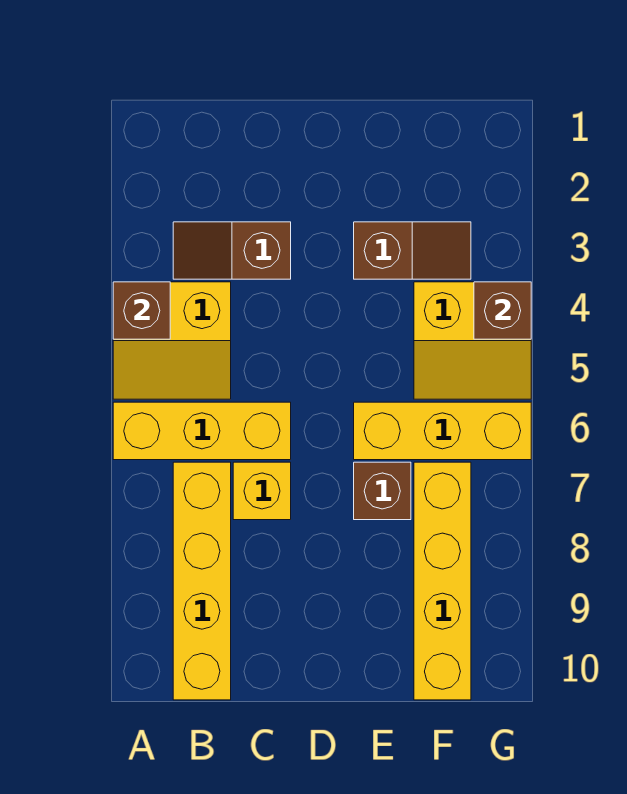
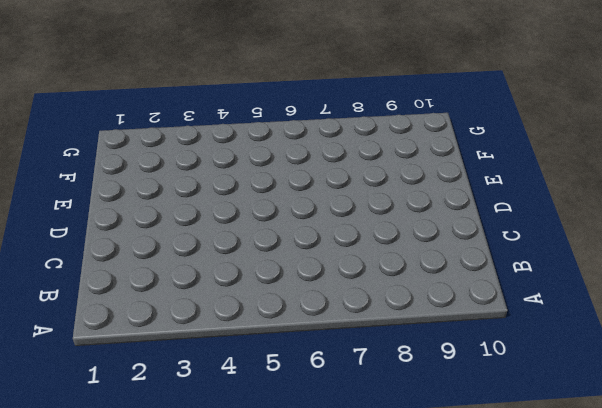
none -> yellow slope A4:B5 level 1 top 4
none -> yellow brick A6:C6 level 1
none -> brown slope B3:C3 level 1 top C

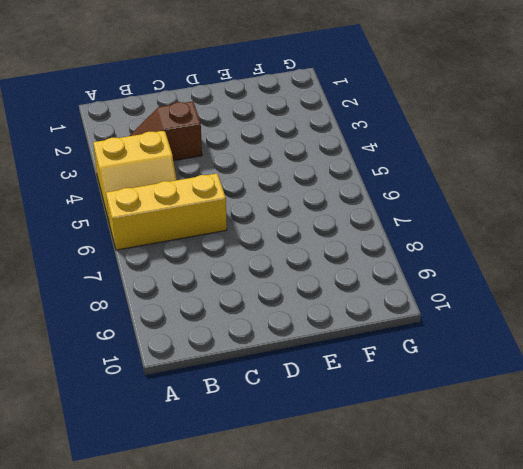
none -> yellow brick B7:B10 level 1
none -> yellow brick C7 level 1
none -> brown slope E3:F3 level 1 top E

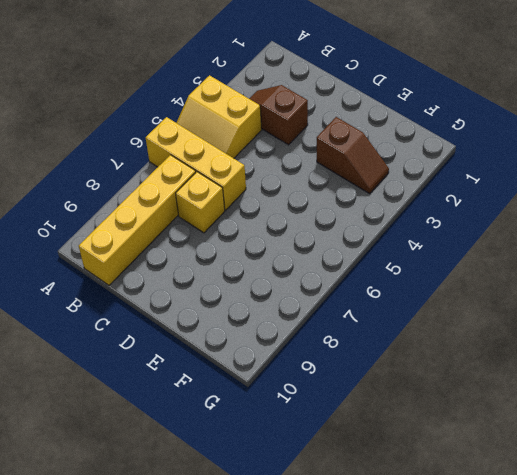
none -> yellow brick E6:G6 level 1
none -> brown brick E7 level 1
none -> yellow slope F4:G5 level 1 top 4

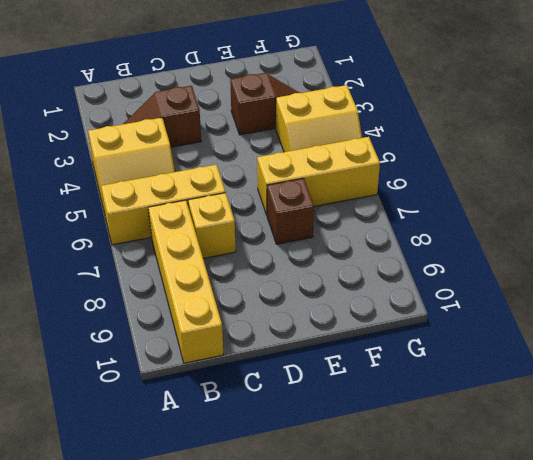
none -> yellow brick F7:F10 level 1
none -> brown brick A4 level 2
none -> brown brick G4 level 2

